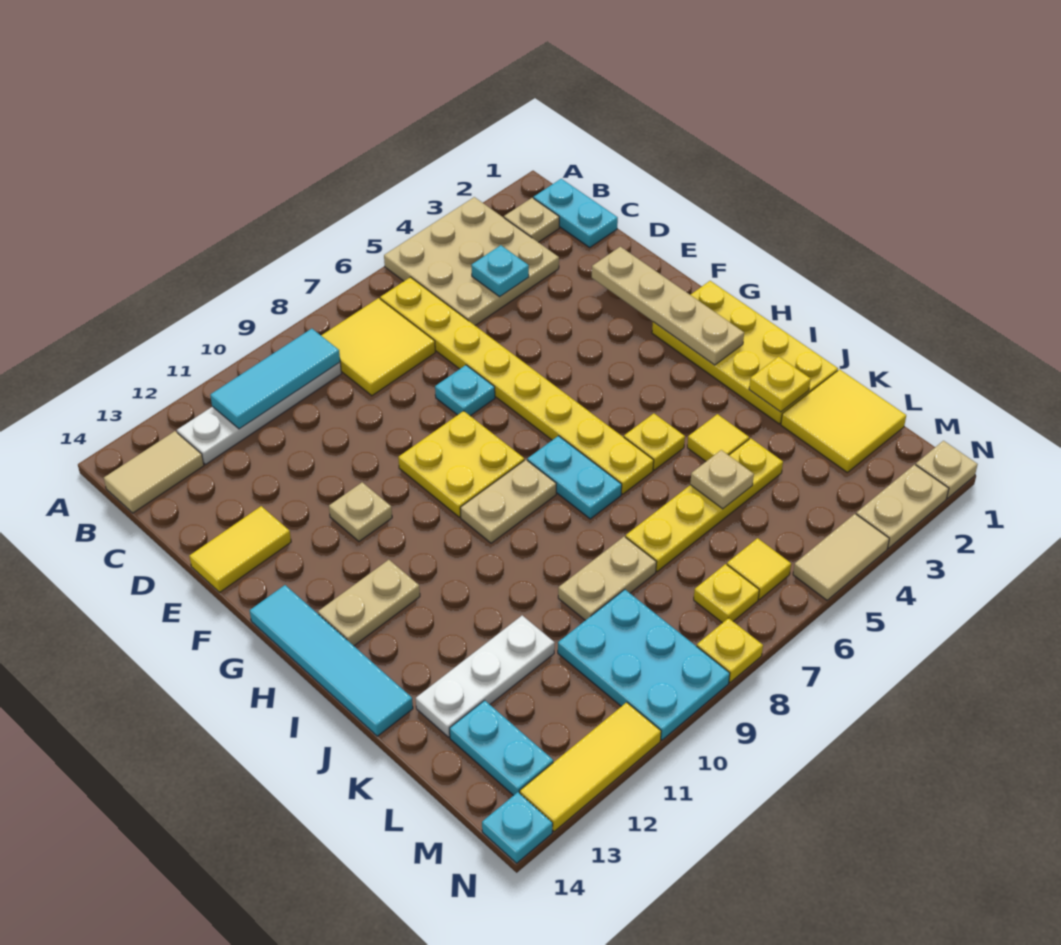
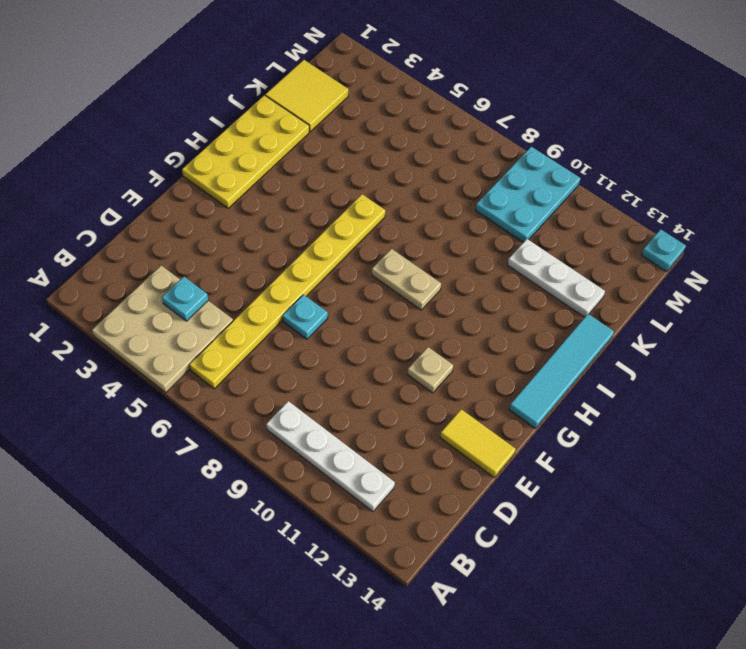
none -> cyan plate B1:C1 level 1
none -> tan plate B2 level 1
none -> yellow tile B7:C8 level 1
none -> tan tile B13:B14 level 1

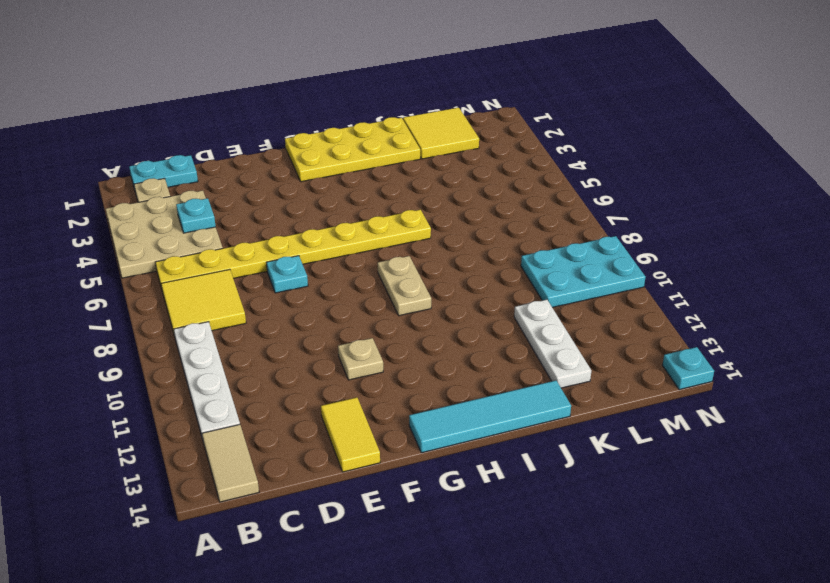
none -> yellow plate F8:G9 level 1
none -> cyan plate H7:I7 level 1
none -> tan plate H12:H13 level 1
none -> yellow plate I5 level 1

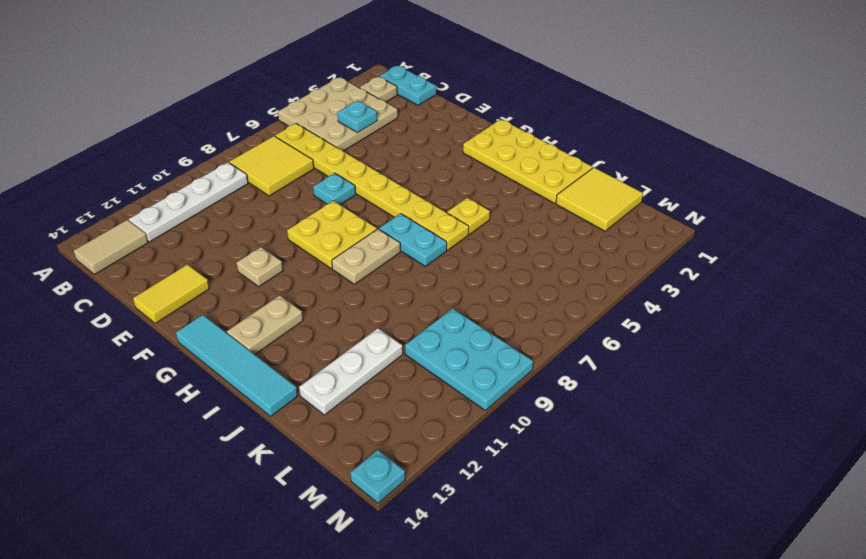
none -> yellow tile J4 level 1
none -> yellow plate K4:K7 level 1
none -> tan plate K8:K9 level 1
none -> cyan plate L13:M13 level 1

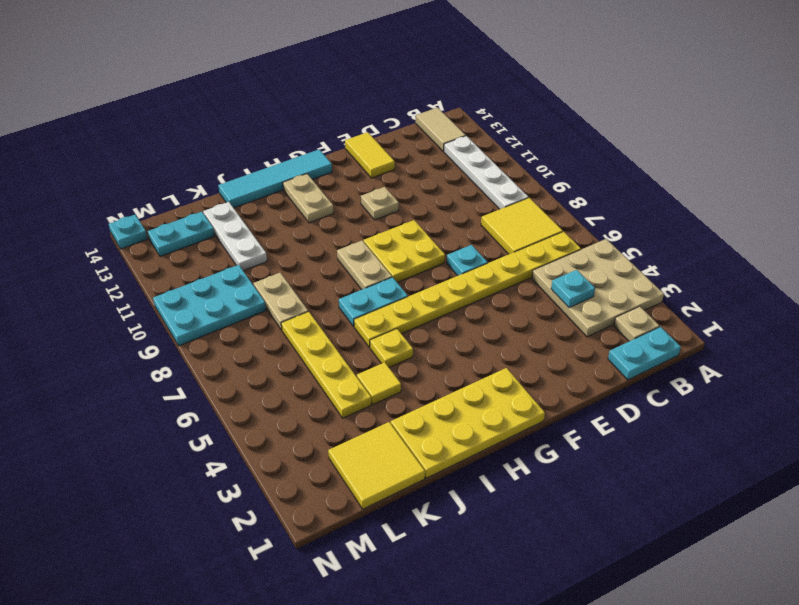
none -> yellow tile M6 level 1
none -> yellow plate M7 level 1
none -> tan plate N1 level 1
none -> tan plate N2:N3 level 1

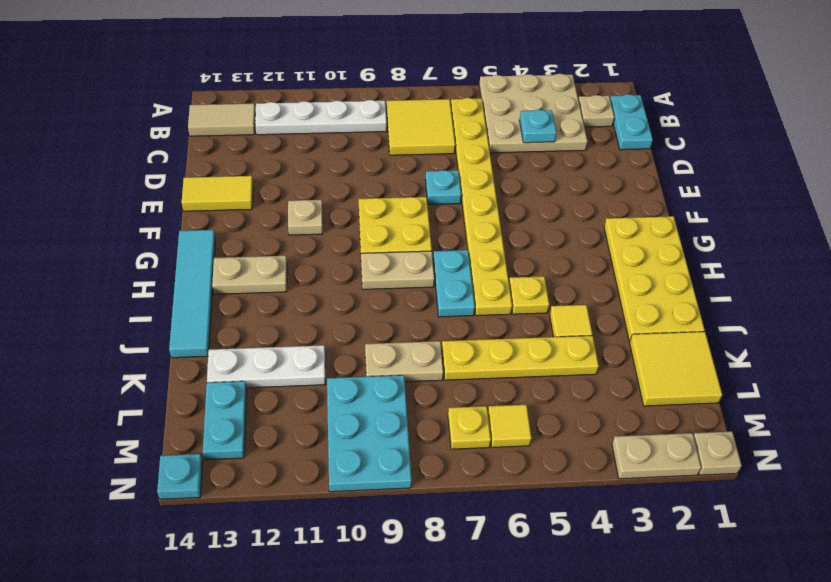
none -> tan tile N4:N5 level 1
none -> yellow plate N8 level 1
none -> yellow tile N11:N13 level 1
none -> cyan tile B9:B11 level 2

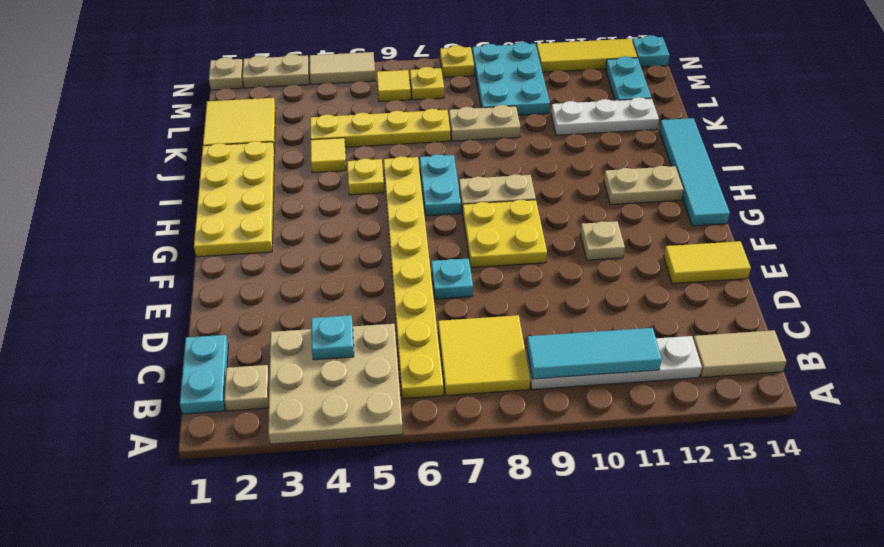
none -> tan plate E2:H2 level 2
none -> yellow plate J2 level 2
none -> tan plate K5 level 2

